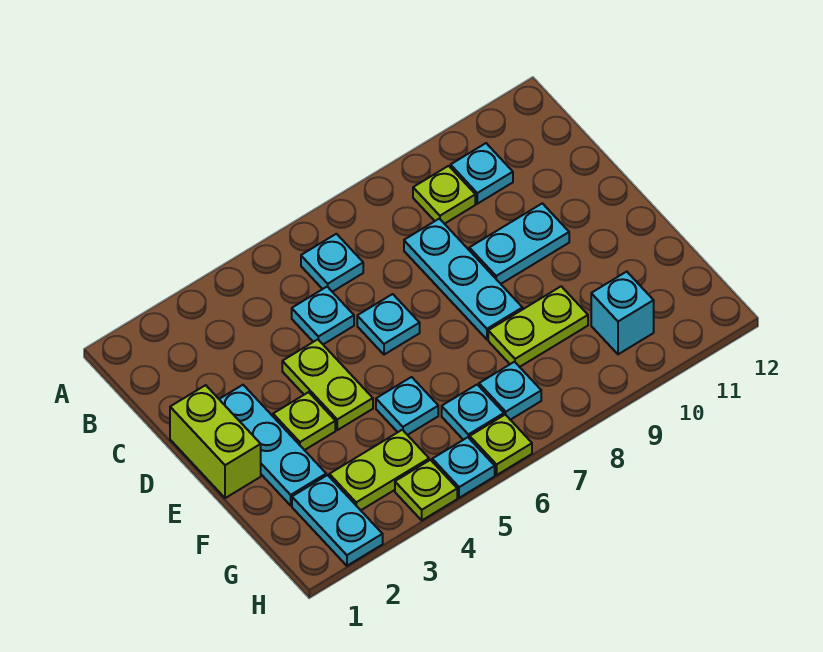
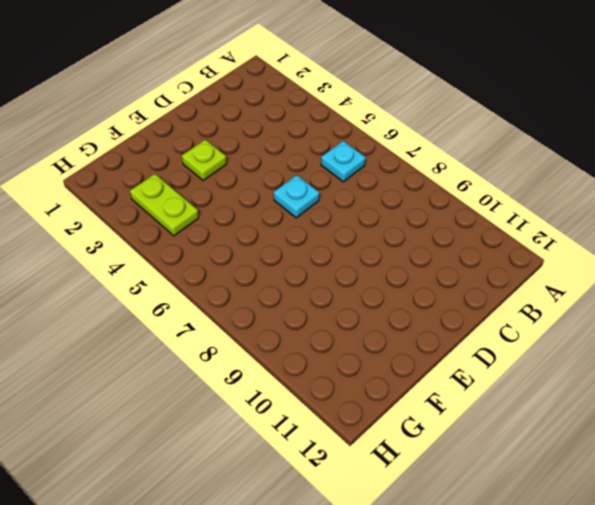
none -> lime plate B9 level 1
none -> cyan plate B10 level 1
none -> cyan plate C5 level 1

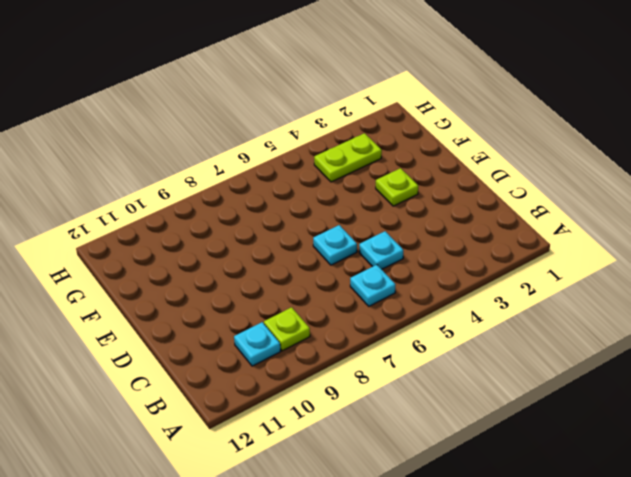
none -> cyan plate C8:E8 level 1
none -> lime brick D1:E1 level 1
none -> cyan plate D2:F2 level 1

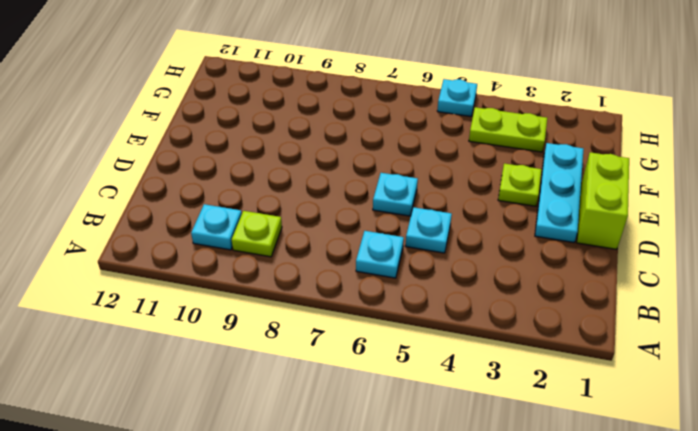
none -> cyan plate C8:E8 level 1
none -> lime plate D4:E4 level 1
none -> cyan plate D9:D10 level 1

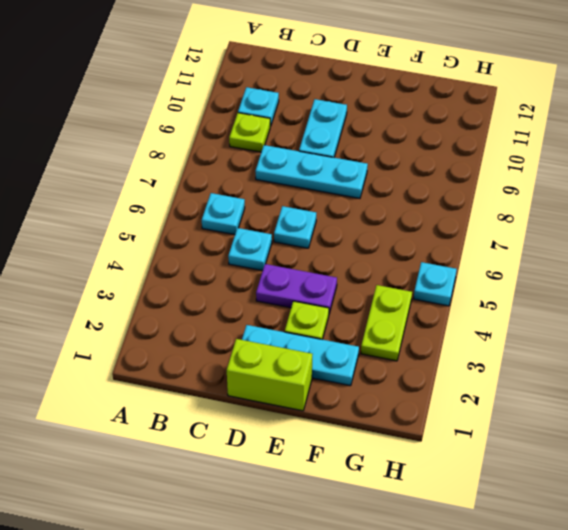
purple plate D4:E4 level 1 -> lime plate D4:E4 level 1
none -> cyan plate F5 level 1
none -> lime plate F8:F9 level 1
none -> cyan plate G2:H2 level 1

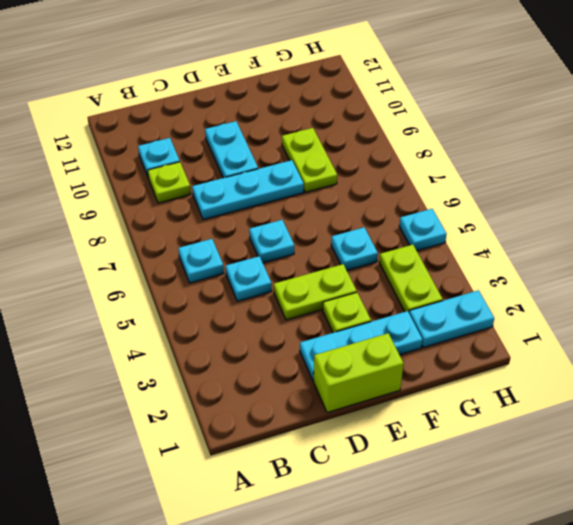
none -> cyan plate G6 level 1
none -> cyan plate G7 level 1
none -> cyan brick G10 level 1

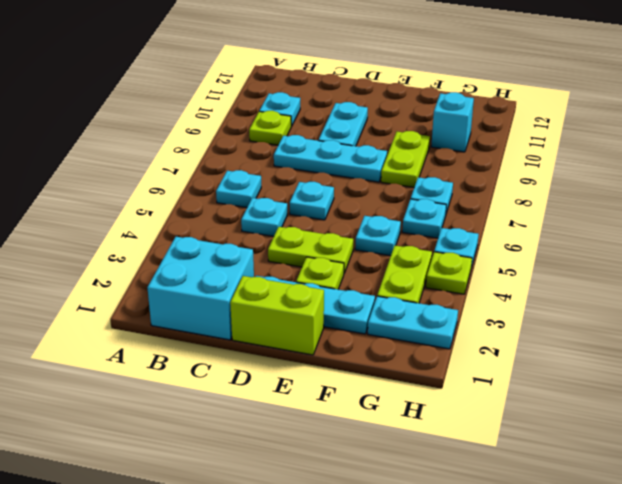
cyan brick B1:C2 level 1 -> none
none -> lime plate H6 level 1

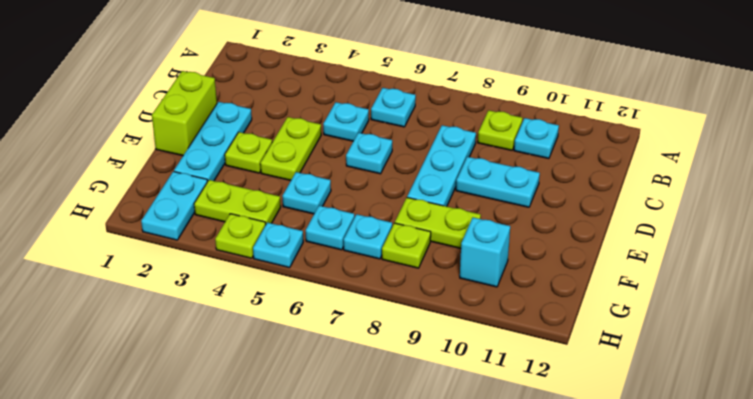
lime plate G8 level 1 -> lime plate H6 level 1

